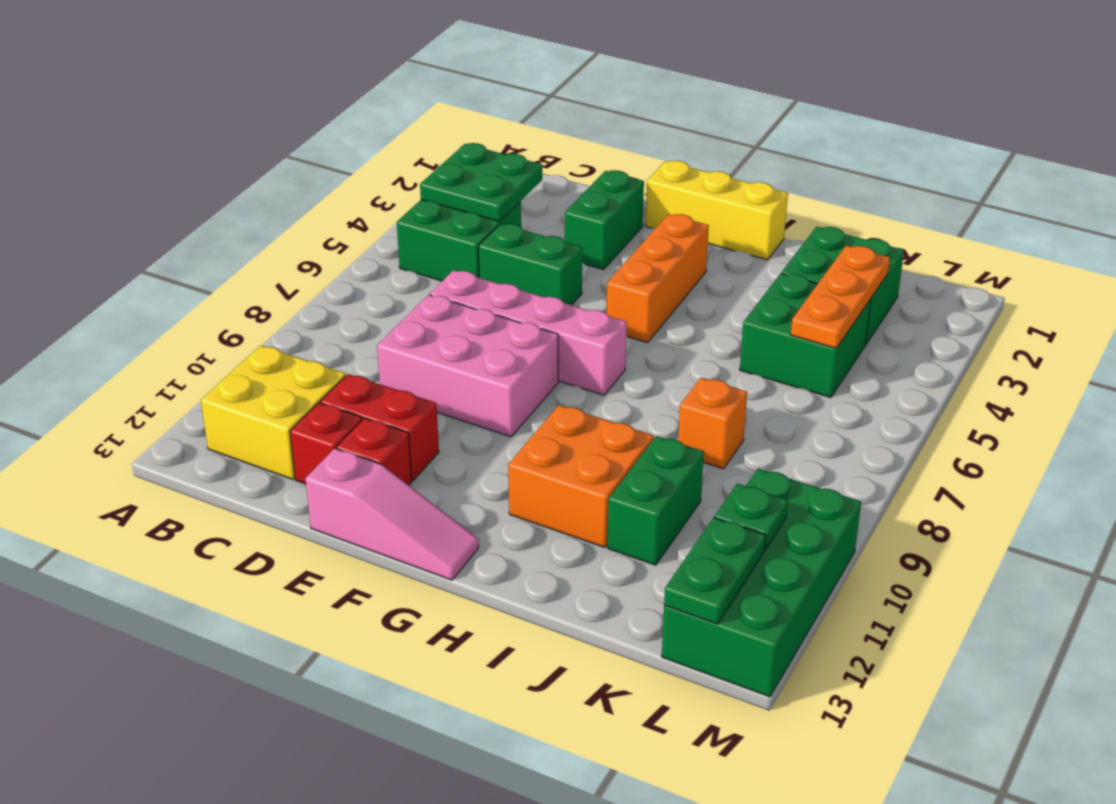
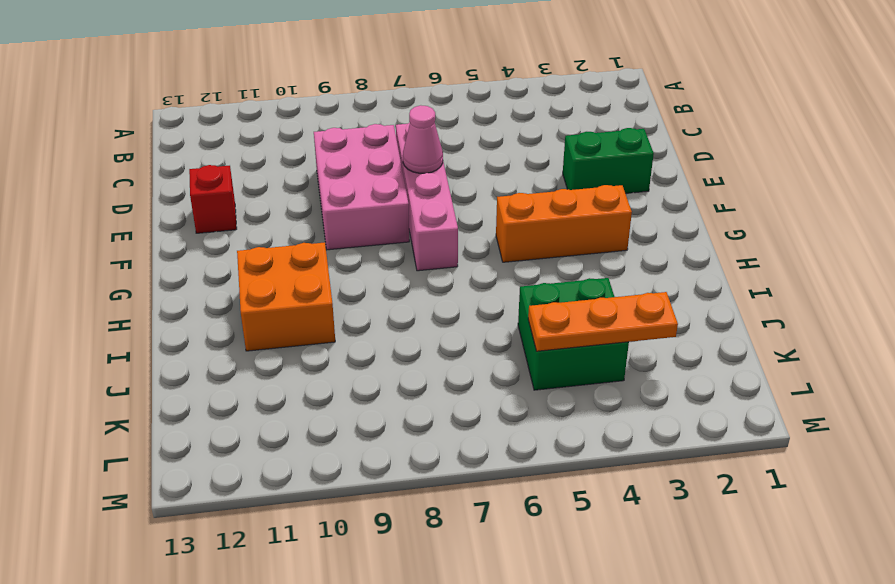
pink cone E7 level 2 -> none
none -> green brick B4:C5 level 1
none -> yellow brick B11:C12 level 1
none -> green brick D5:E5 level 1

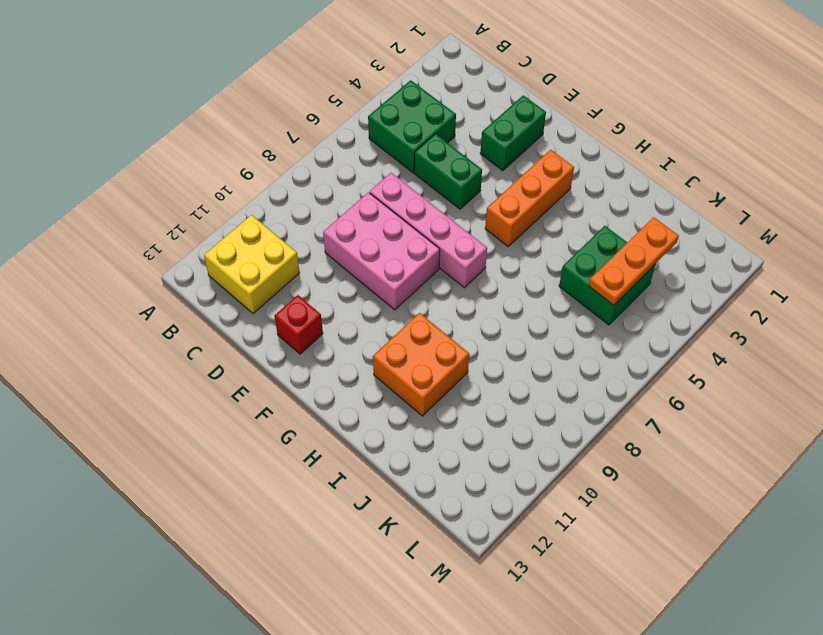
none -> red brick D11:E11 level 1
none -> red brick D12 level 1
none -> pink slope E13:G13 level 1 top E

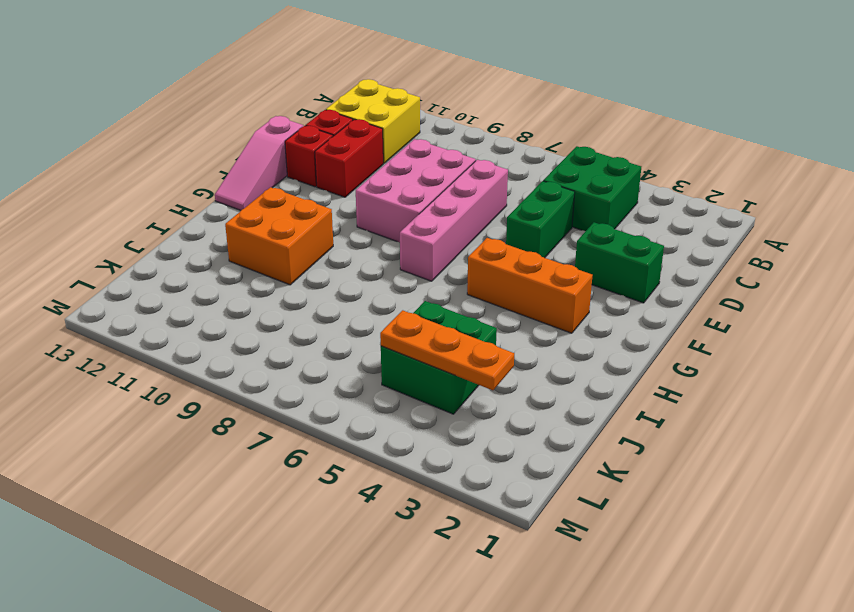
none -> yellow brick F1:H1 level 1
none -> green brick J2:K3 level 1
none -> orange brick J8 level 1

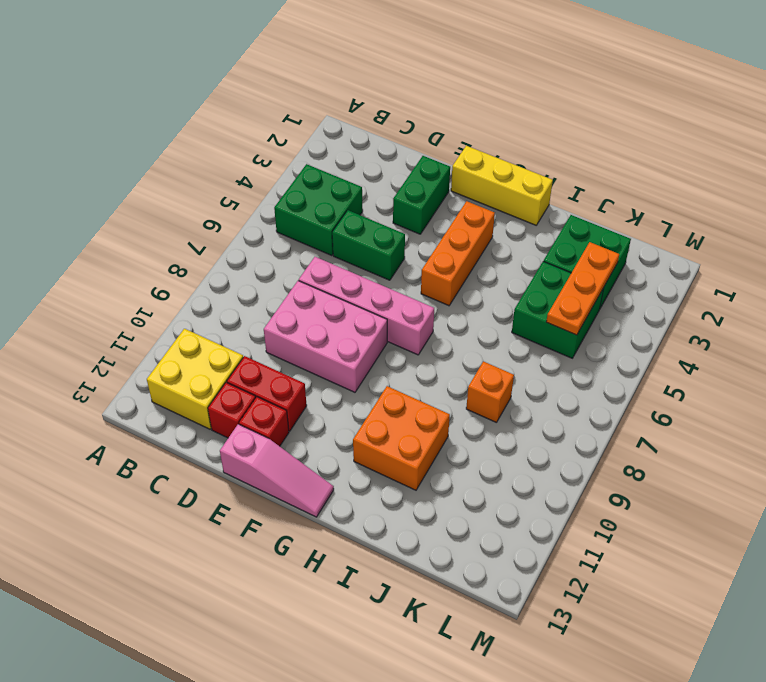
none -> green brick J10:J11 level 1
none -> green brick L10:M13 level 1
none -> green plate B3:C4 level 2

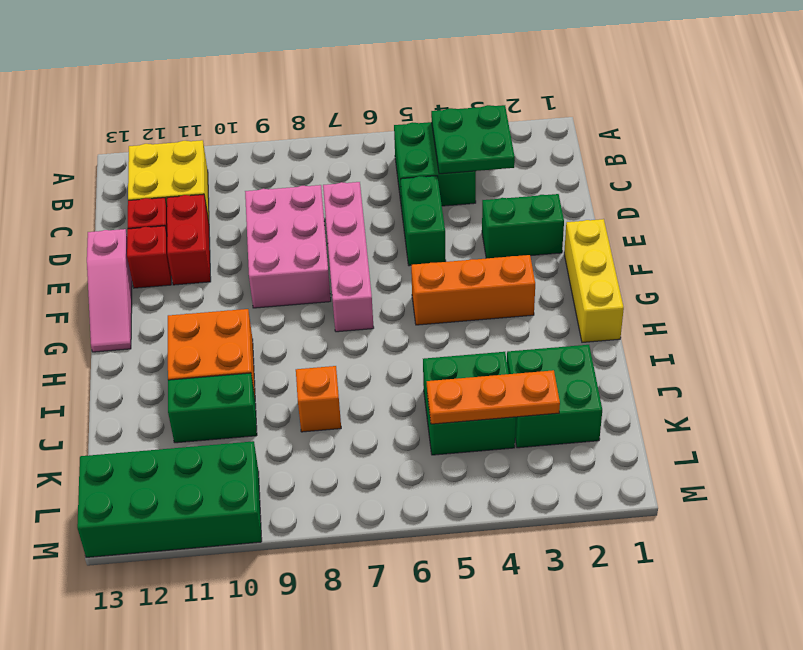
none -> green plate L11 level 2
none -> green plate L12:L13 level 2

